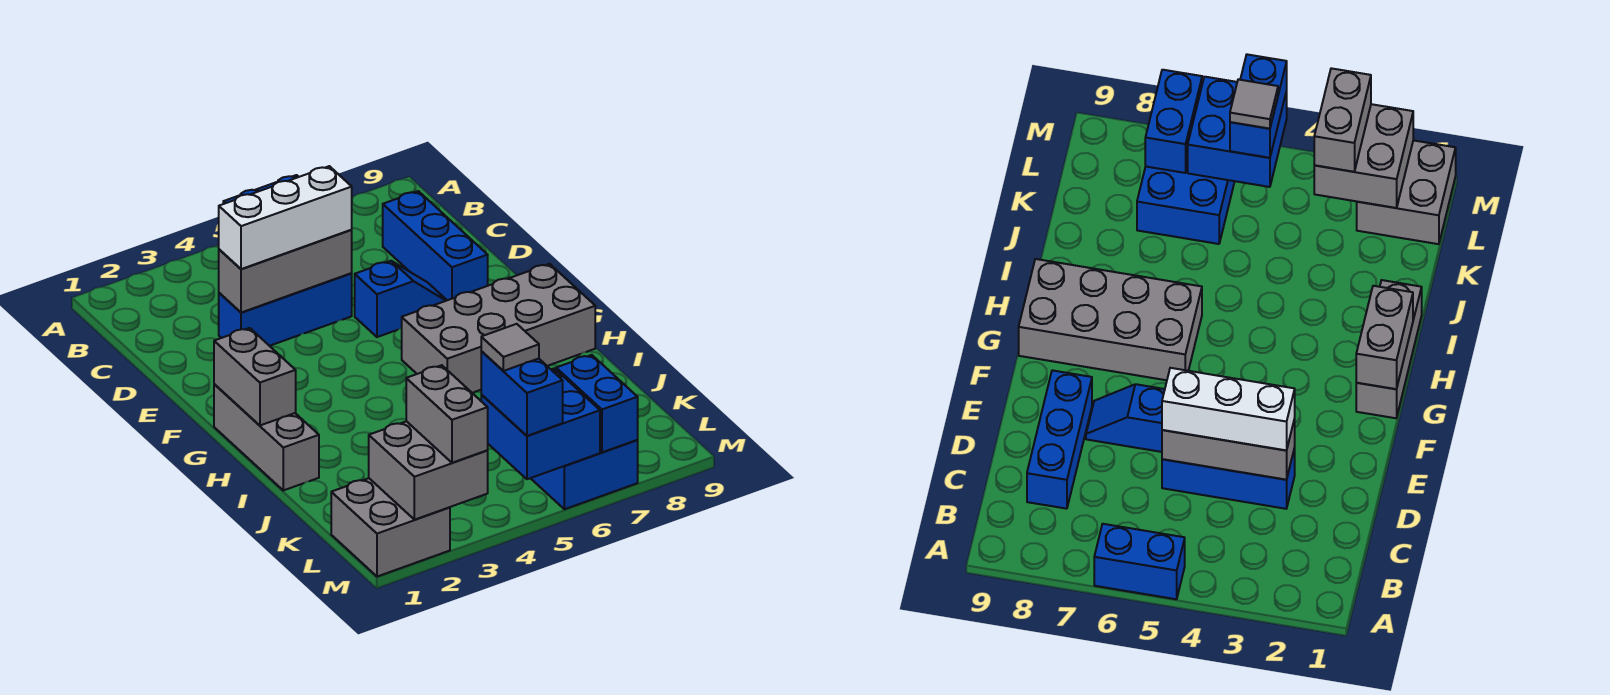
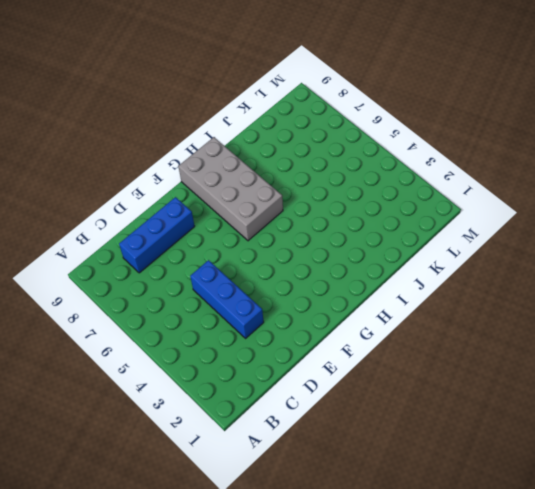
none -> blue brick A5:A6 level 1
none -> blue slope E6:E7 level 1 top 6
none -> grey brick G1:I1 level 1

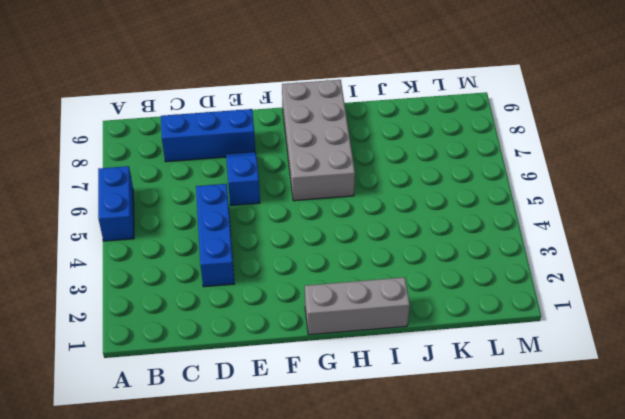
none -> blue brick K6:M7 level 1
none -> grey brick L1:M2 level 1
none -> grey brick D3:D5 level 2

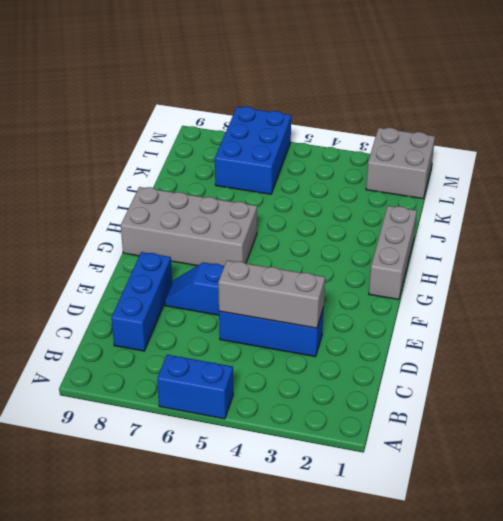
none -> grey brick G1:H1 level 2
none -> grey brick L2:M3 level 2
none -> blue brick L5:M6 level 2

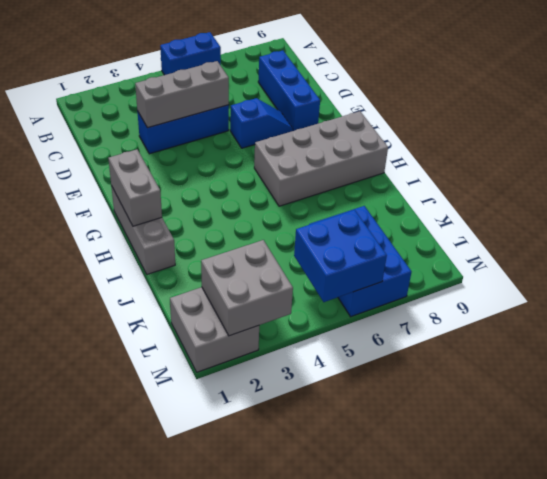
none -> blue brick L7:M7 level 2
none -> white brick D3:D5 level 3
none -> grey brick L3:M3 level 3

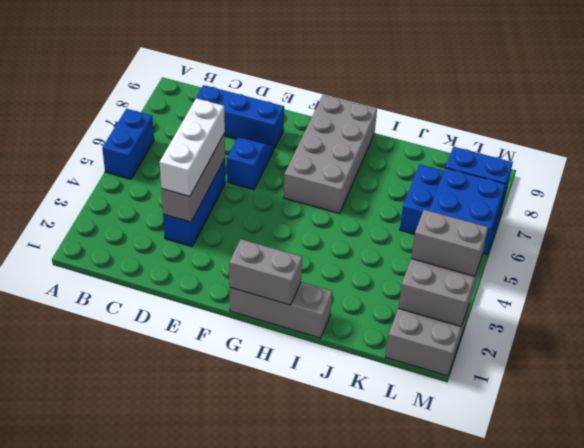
none -> blue brick L5:M5 level 3
none -> grey tile L5 level 4

